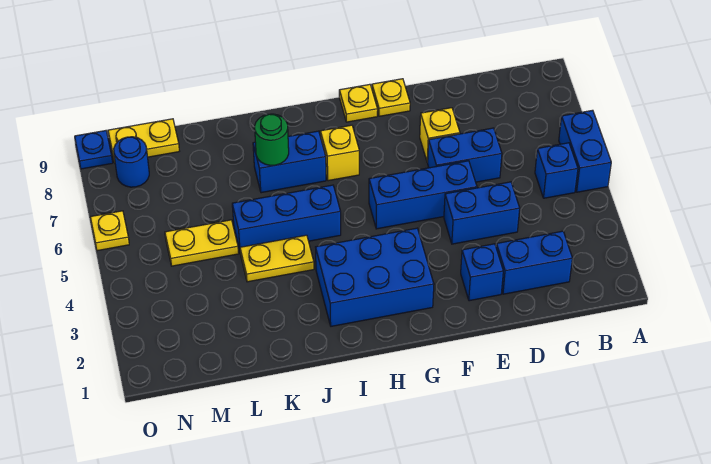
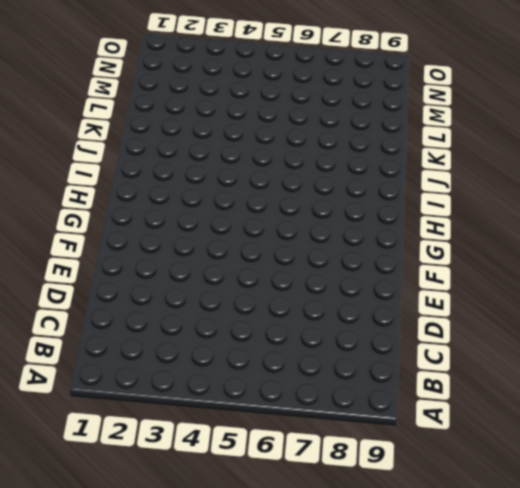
none -> blue brick A5:A6 level 1
none -> blue brick B5 level 1
none -> blue brick C2:D2 level 1

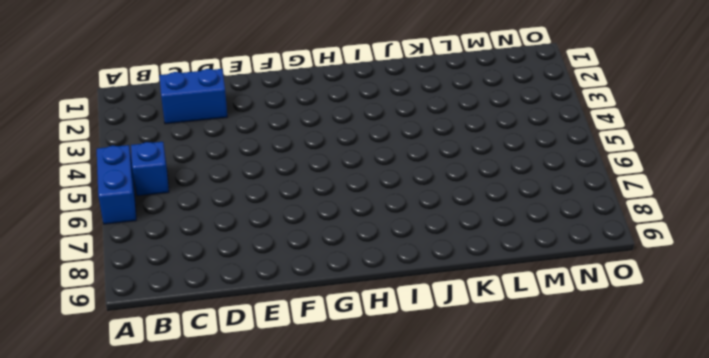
none -> blue brick D4:E4 level 1
none -> blue brick D6:E6 level 1
none -> blue brick E2 level 1

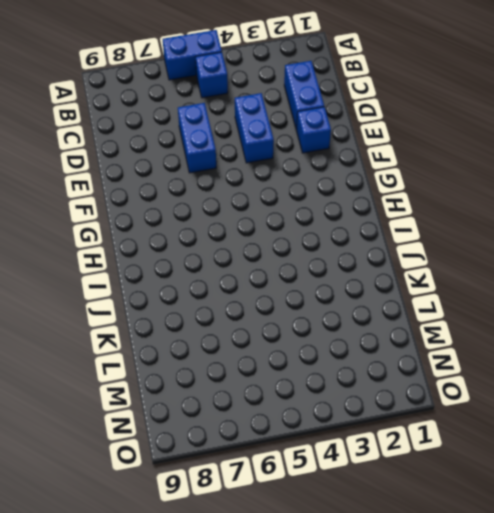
none -> blue brick E5:G5 level 1
none -> yellow brick E7 level 1
none -> yellow plate F9 level 1

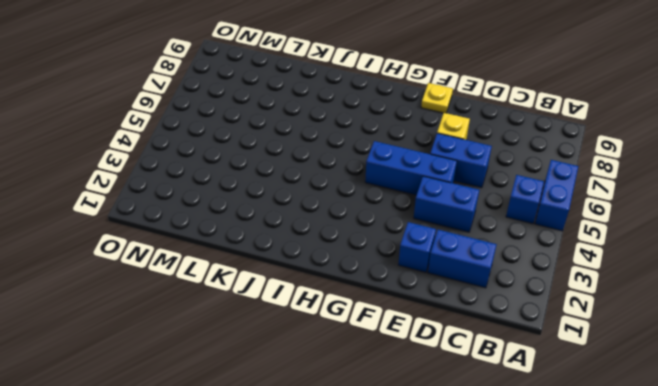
none -> blue brick G2:I3 level 1
none -> yellow plate G9 level 1
none -> yellow brick H7 level 1

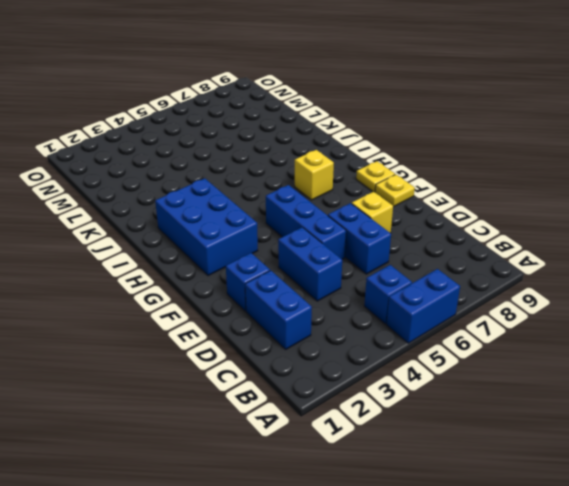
none -> blue brick I5:K5 level 1
none -> blue brick I7:J7 level 1
none -> yellow plate J4:K4 level 1

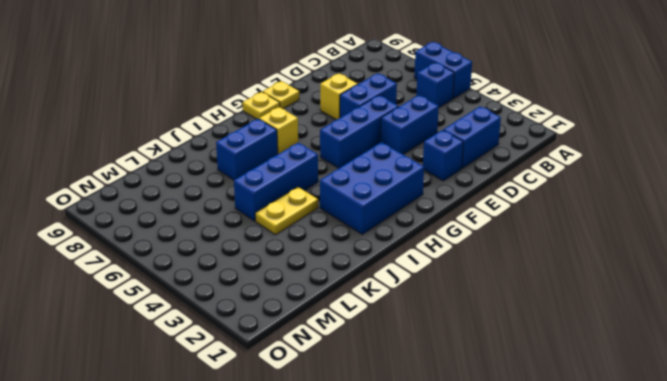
none -> yellow plate L5:M5 level 1
none -> yellow plate M9:N9 level 1
none -> blue round brick N8 level 1

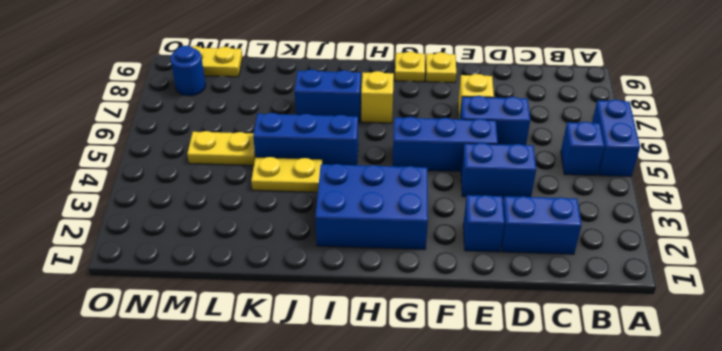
none -> yellow plate O6 level 1
none -> blue plate O9 level 1
none -> green round brick J7 level 2

